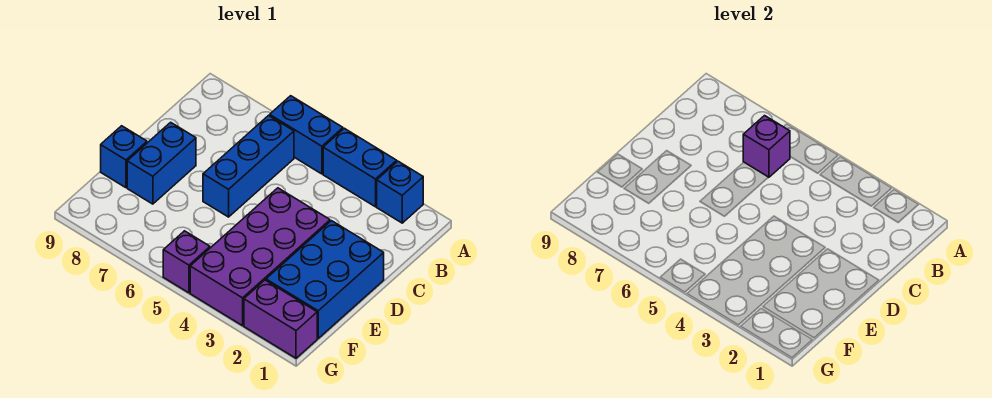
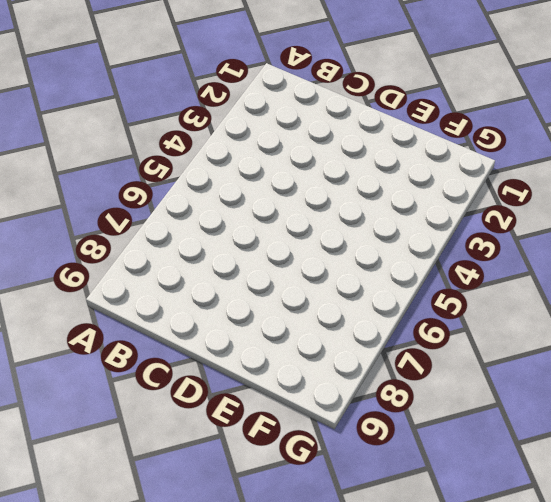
none -> blue brick A2 level 1
none -> blue brick A3:A4 level 1

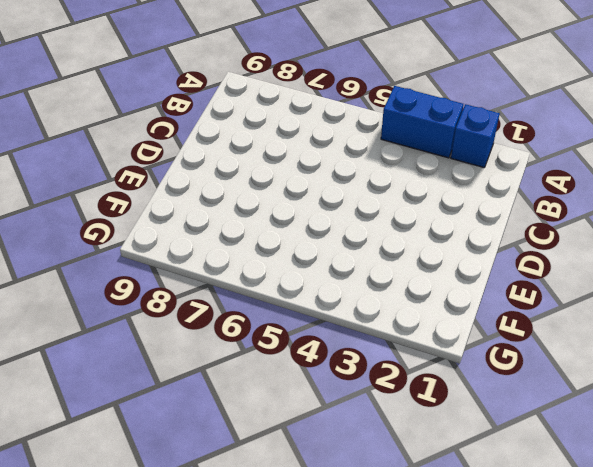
none -> blue brick A5:A6 level 1
none -> blue brick B6:D6 level 1

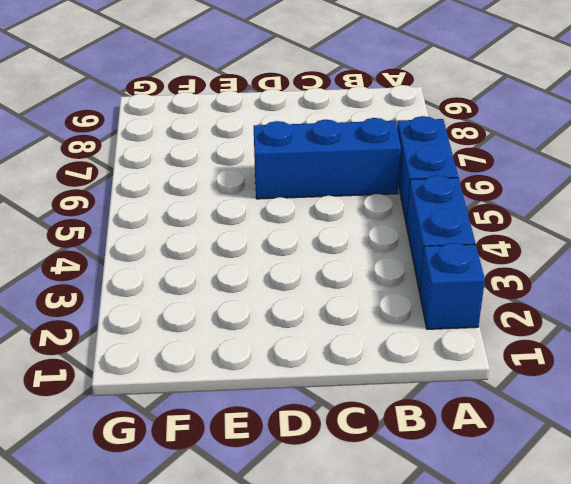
none -> blue brick D1:F2 level 1
none -> purple brick D3:G4 level 1

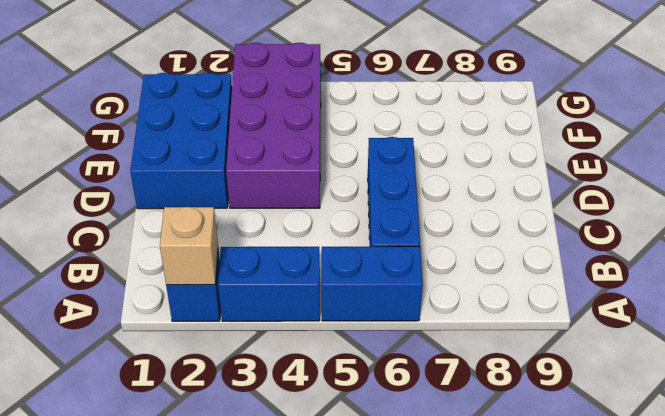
tan brick A2 level 2 -> none
none -> blue brick D8:E8 level 1
none -> blue brick E9 level 1

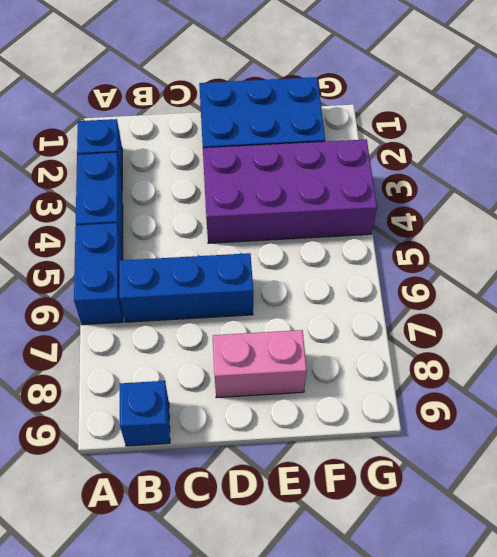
blue brick B9 level 1 -> blue brick E9 level 1
pink brick D8:E8 level 1 -> blue brick D8:E8 level 1
none -> purple brick G1:G2 level 1
none -> purple brick G5 level 1

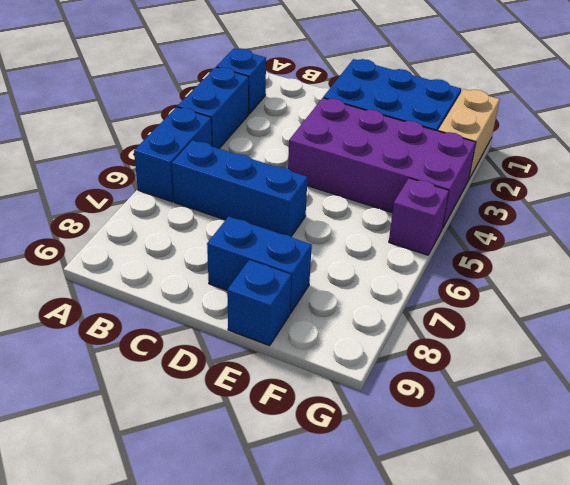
tan brick G1:G2 level 1 -> purple brick G1:G2 level 1
none -> purple brick B6 level 2

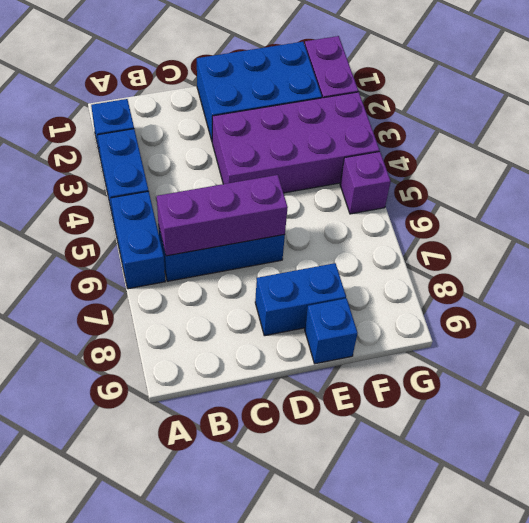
purple brick B6:D6 level 2 -> purple brick B6 level 2

